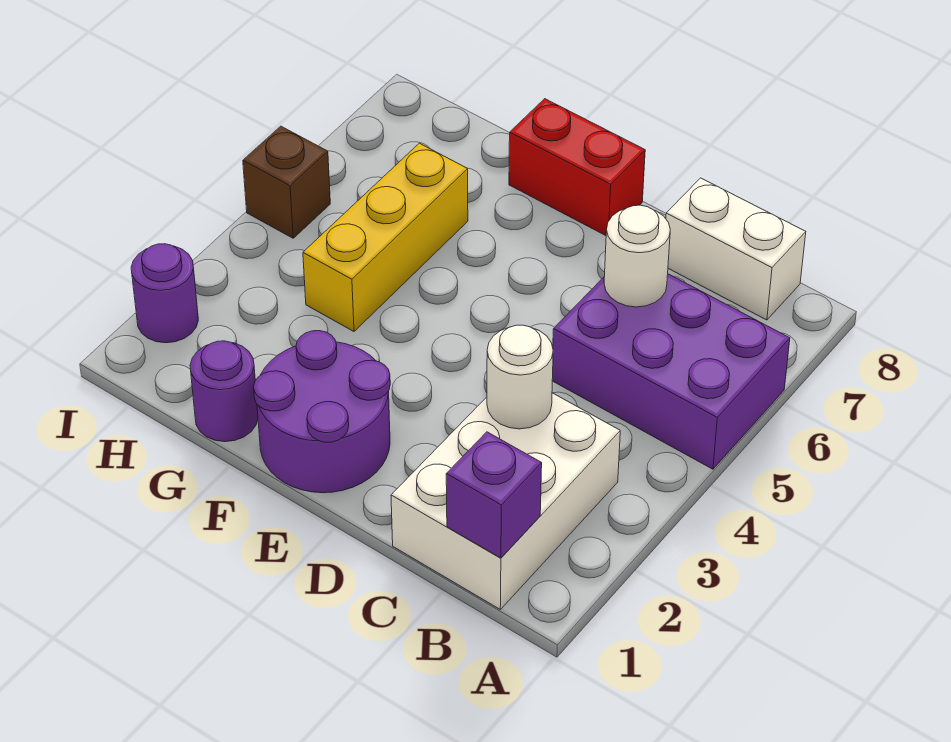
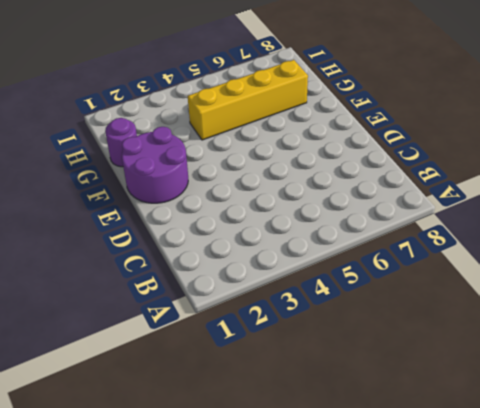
yellow brick G4:G7 level 1 -> yellow brick G4:G6 level 1
none -> purple brick A5:C6 level 1
none -> white brick B1:C3 level 1
none -> white brick B8:C8 level 1

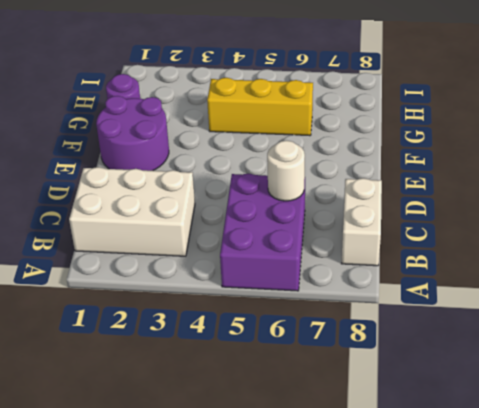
none -> red brick E8:F8 level 1
none -> purple round brick I2 level 1
none -> brown brick I5 level 1

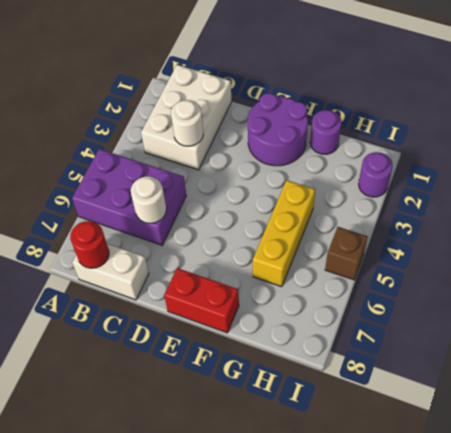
red round brick B8 level 2 -> none
none -> purple brick B1 level 2

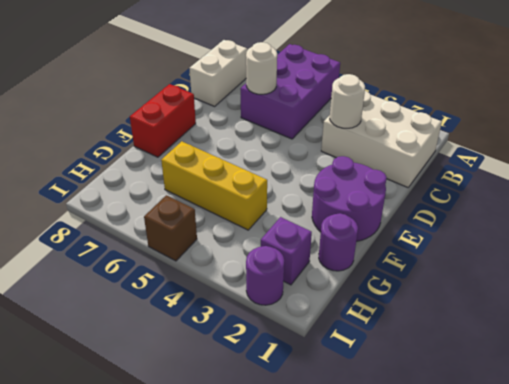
purple brick H2 level 1 -> purple brick B1 level 2

